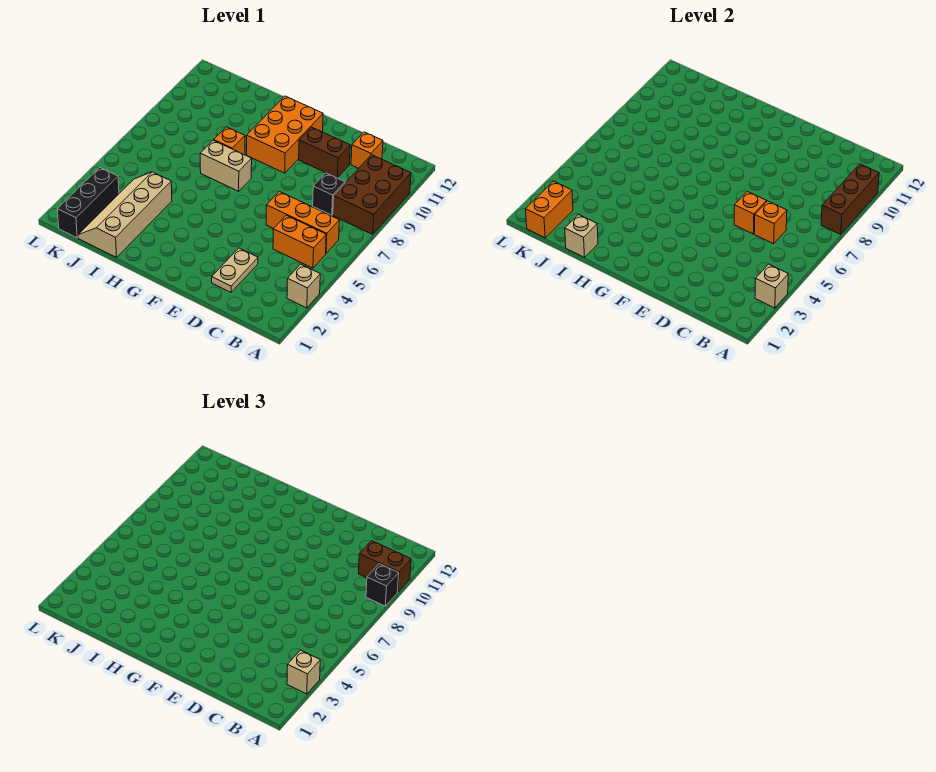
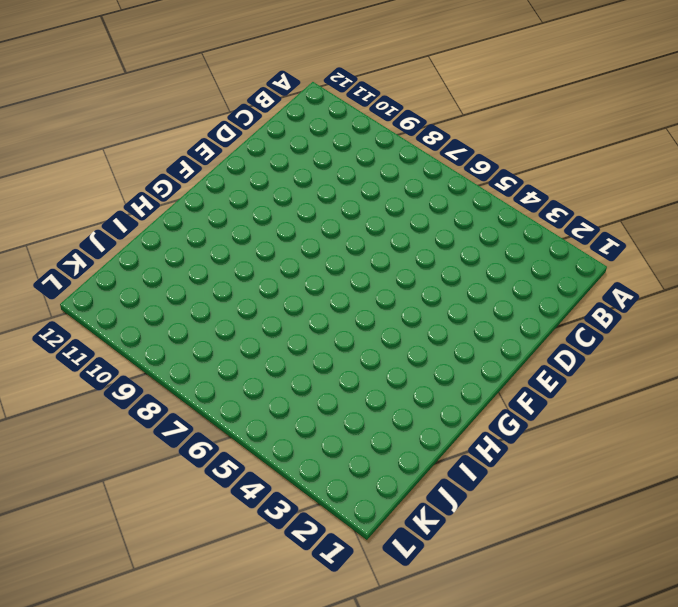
none -> tan brick A3 level 1
none -> brown brick A8:B10 level 1
none -> orange brick B5:C5 level 1

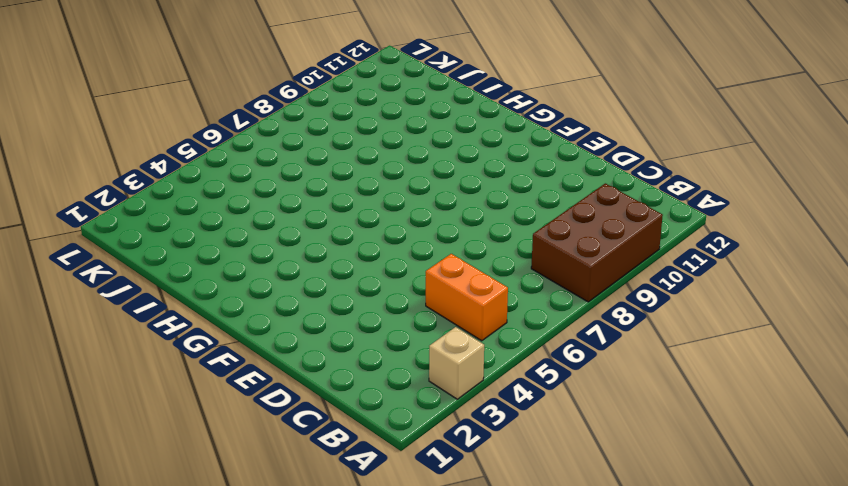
none -> orange brick B6:D6 level 1
none -> black brick C8 level 1
none -> orange brick C11 level 1

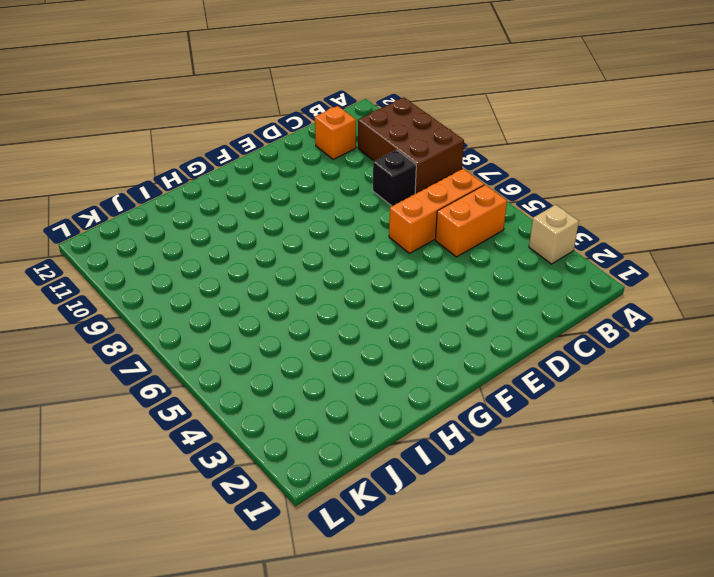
none -> tan plate D2:D3 level 1
none -> brown brick D10:E10 level 1
none -> orange brick F9:G11 level 1

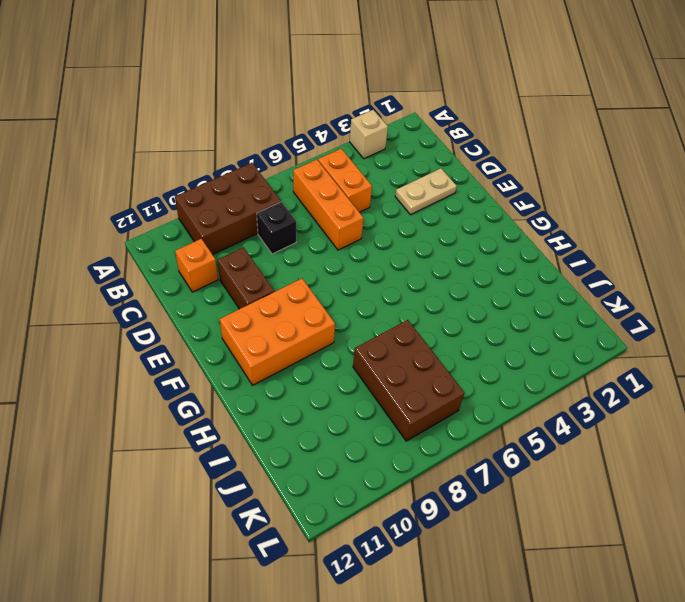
brown brick I7:K8 level 1 -> none
none -> tan brick G7:H7 level 1
none -> orange brick H8 level 1
none -> tan slope I1:J4 level 1 top I

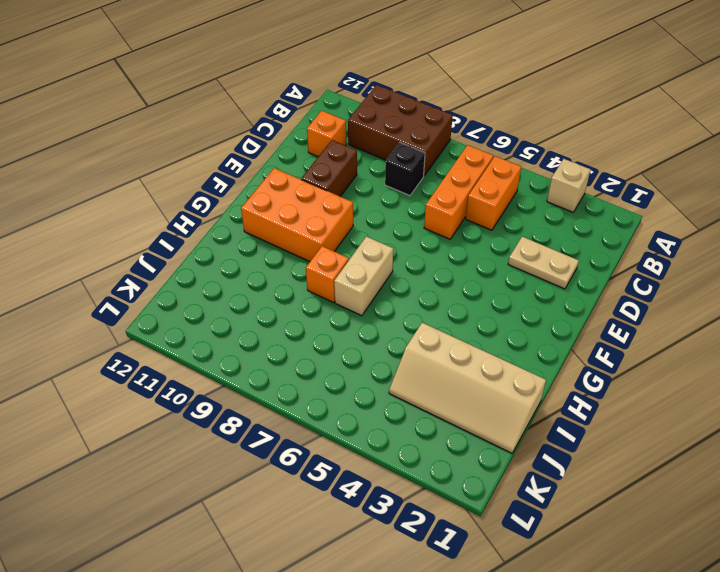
none -> black brick K1:K3 level 1
none -> tan brick A3 level 2
none -> brown brick A8:A10 level 2

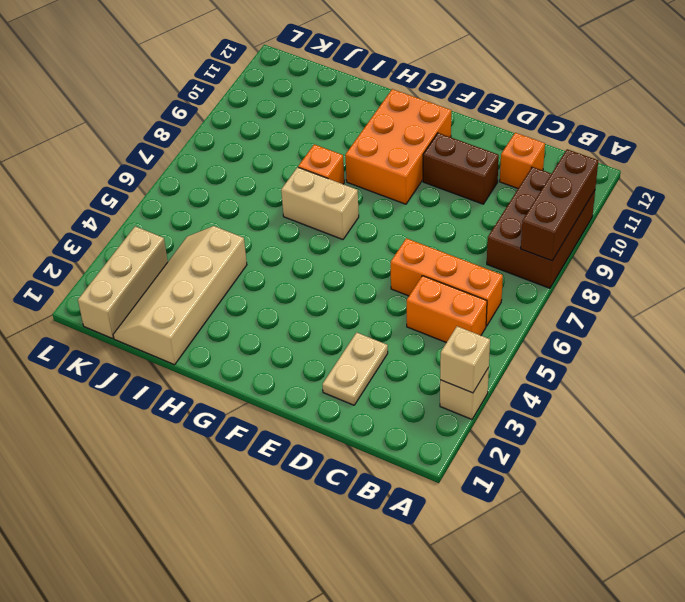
tan brick K1:K3 level 1 -> black brick K1:K3 level 1
none -> black brick C8 level 1
none -> orange brick C6 level 2
none -> orange brick D6 level 2

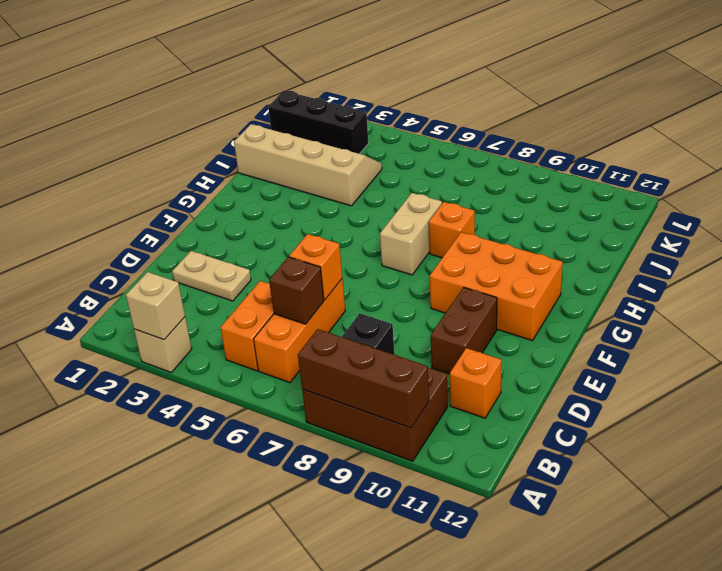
brown brick C6 level 2 -> orange brick C6 level 2
none -> tan brick I1 level 2
none -> orange brick K1:K2 level 2
none -> tan brick A3 level 3

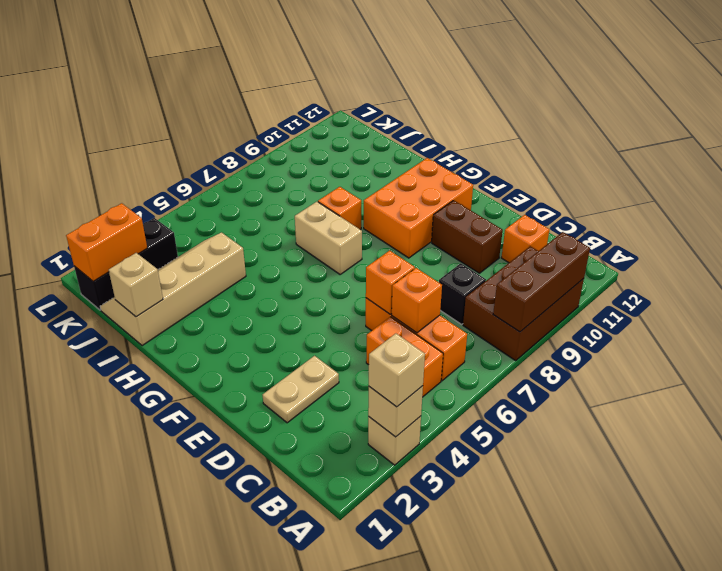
none -> black brick A9 level 3
none -> brown brick A10:B10 level 3

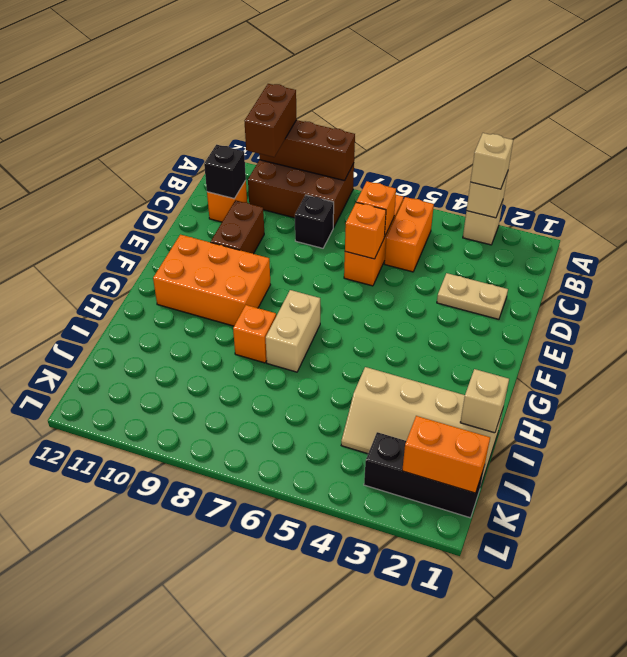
black brick C11 level 2 -> black brick A9 level 3

